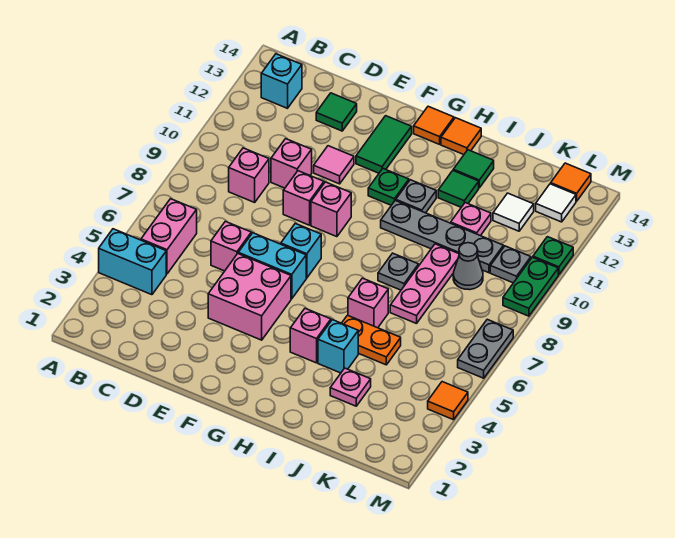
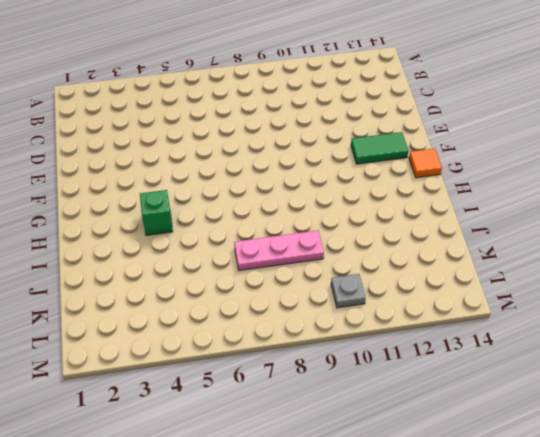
green brick H4 level 1 -> pink brick H4 level 1
none -> cyan brick A4:B4 level 1
none -> pink brick B5:B6 level 1
none -> cyan brick B13 level 1
none -> pink brick C9 level 1

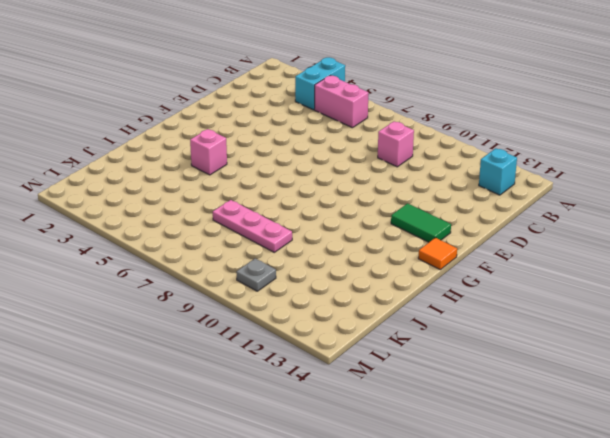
none -> pink brick D6 level 1
none -> pink brick D10 level 1
none -> green tile D13 level 1
none -> pink brick E4:F5 level 1

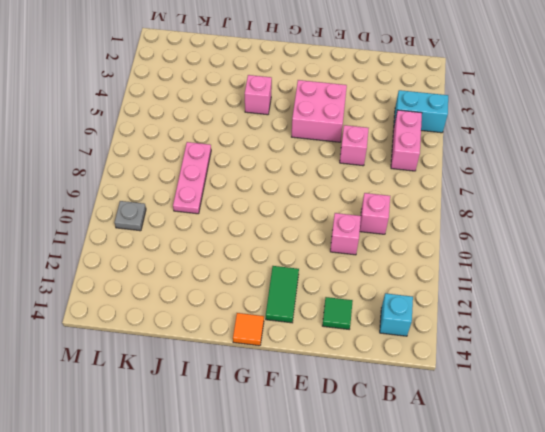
none -> cyan brick E6:F6 level 1
none -> pink brick E9 level 1
none -> pink tile E11 level 1
none -> cyan brick F7 level 1

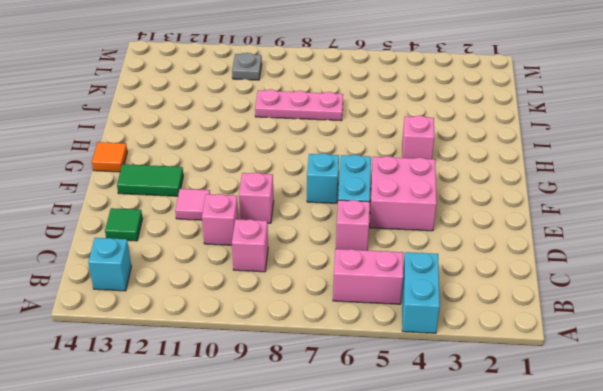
none -> pink brick F9 level 1
none -> green plate G11 level 1
none -> grey plate H10:K10 level 1
none -> grey plate H11 level 1

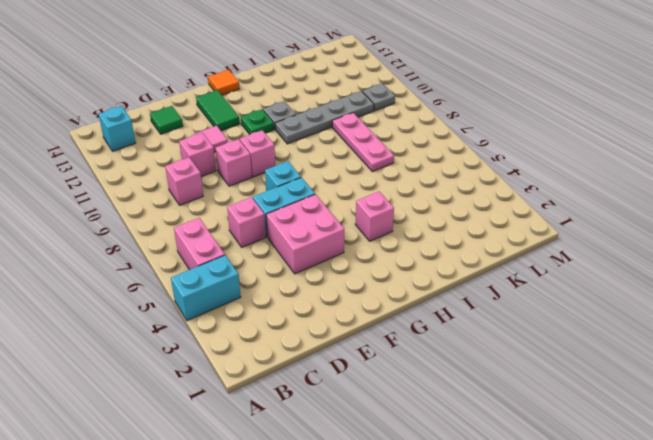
none -> orange tile H14 level 1
none -> cyan brick I4 level 1
none -> orange plate I5:J5 level 1
none -> pink brick I6 level 1

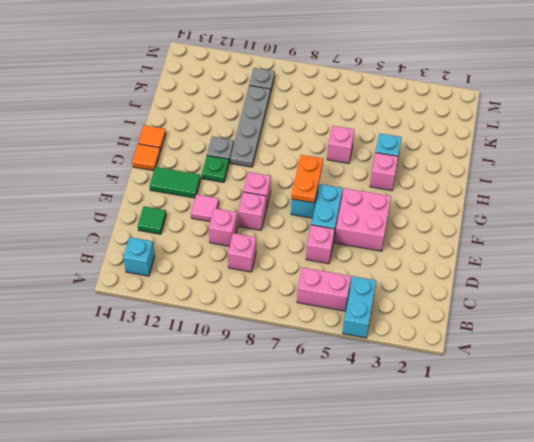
orange plate F7:G7 level 2 -> orange plate I5:J5 level 1
none -> grey plate I8 level 1
none -> green tile I12 level 1
none -> green tile I13 level 1
none -> pink plate J3 level 1

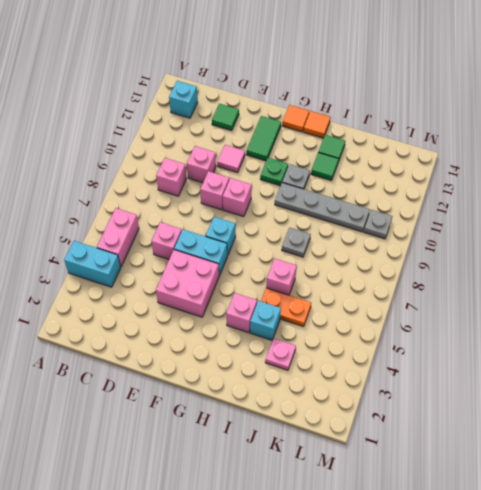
none -> pink plate J7:J9 level 1
none -> pink plate J11 level 1
none -> grey cone K9 level 1
none -> white tile K12 level 1

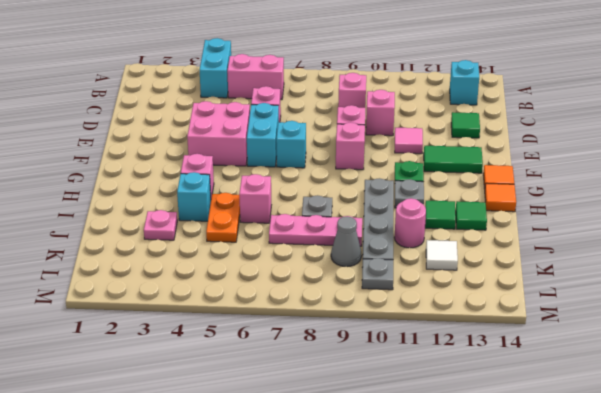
pink round brick J11 level 1 -> pink plate J11 level 1
none -> white tile L13 level 1
none -> orange tile L14 level 1
none -> orange tile M4 level 1
none -> grey plate M6:M7 level 1

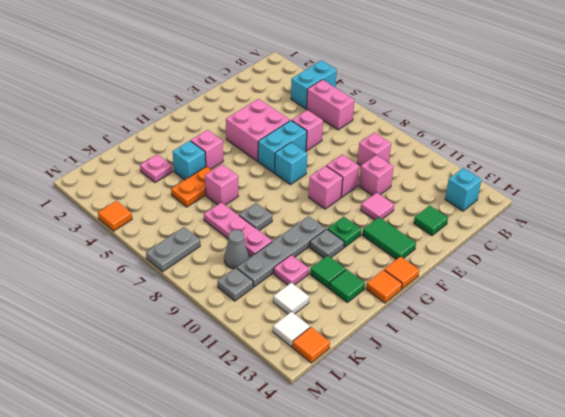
grey plate L7:M7 level 1 -> grey plate M6:M7 level 1
none -> green plate M9:M10 level 1
none -> green plate M11 level 1

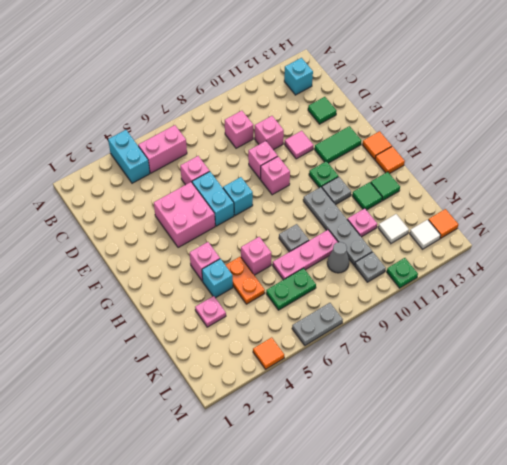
green plate K6:K7 level 1 -> green plate M9:M10 level 1

